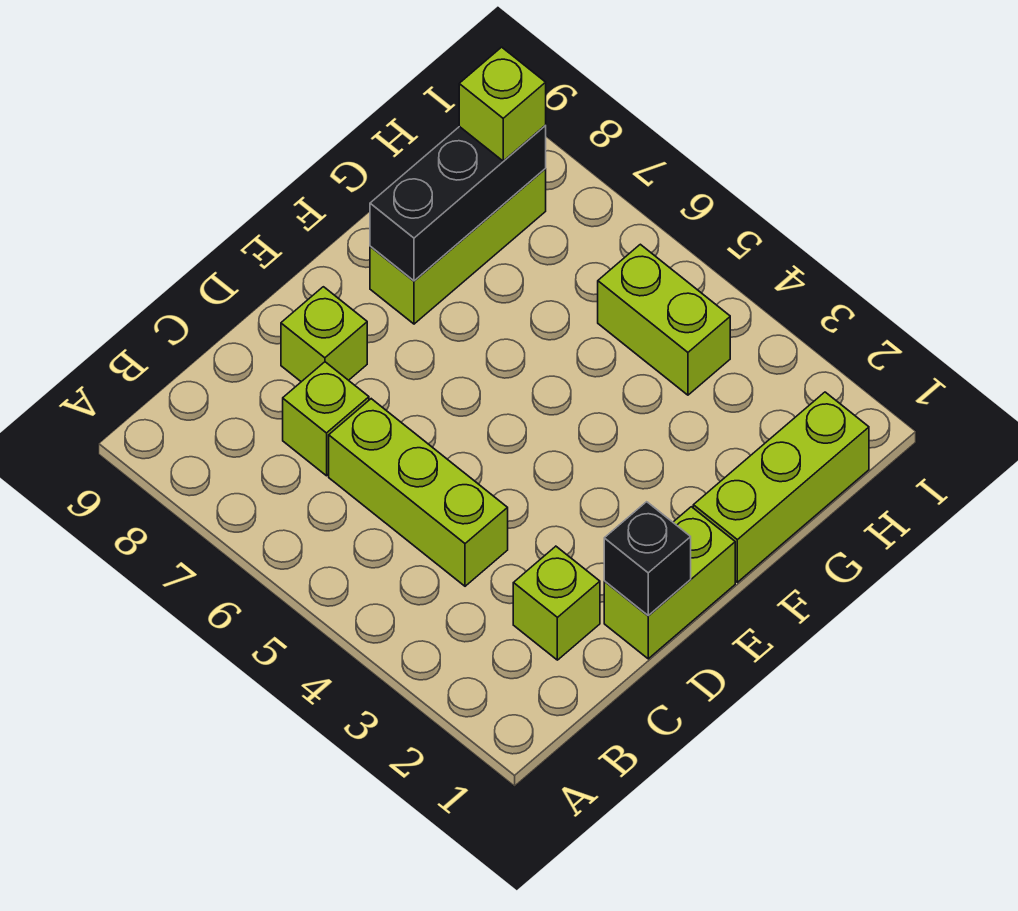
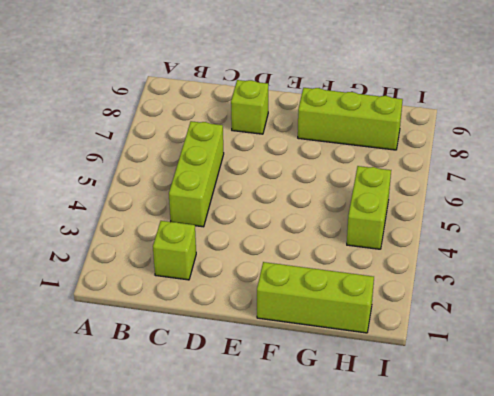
none -> lime brick C7 level 1
none -> lime brick D1:E1 level 1

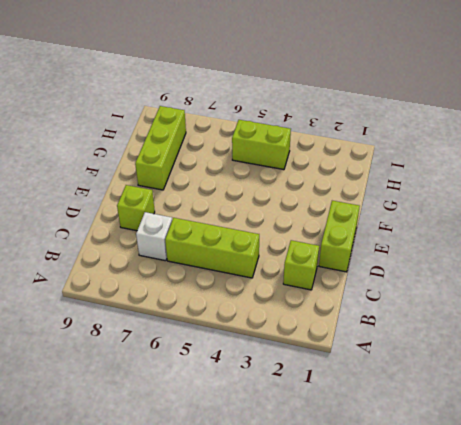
white brick C7 level 1 -> lime brick C7 level 1
none -> lime brick F1:H1 level 1
none -> black brick D1 level 2

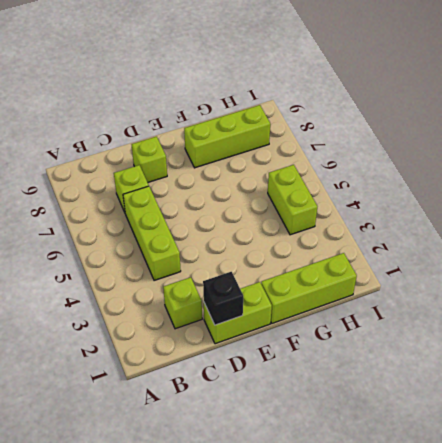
none -> black brick F8:H8 level 2
none -> lime brick H8 level 3

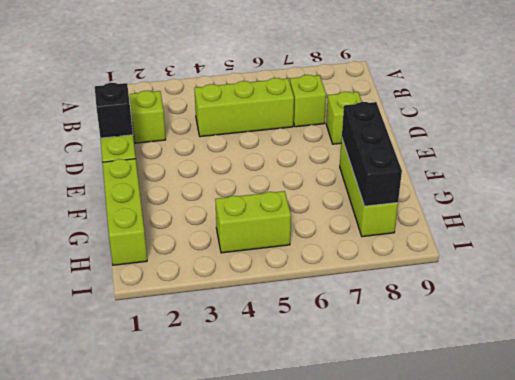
none -> lime brick H8 level 3

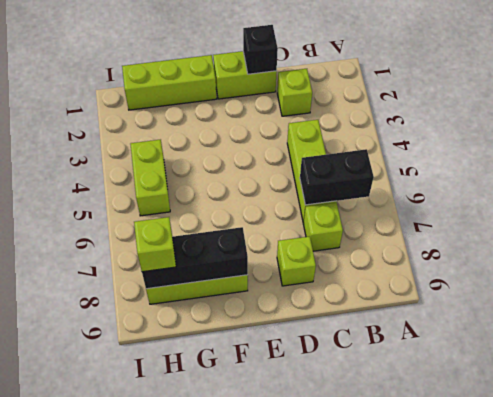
black brick B6:C6 level 2 -> none

